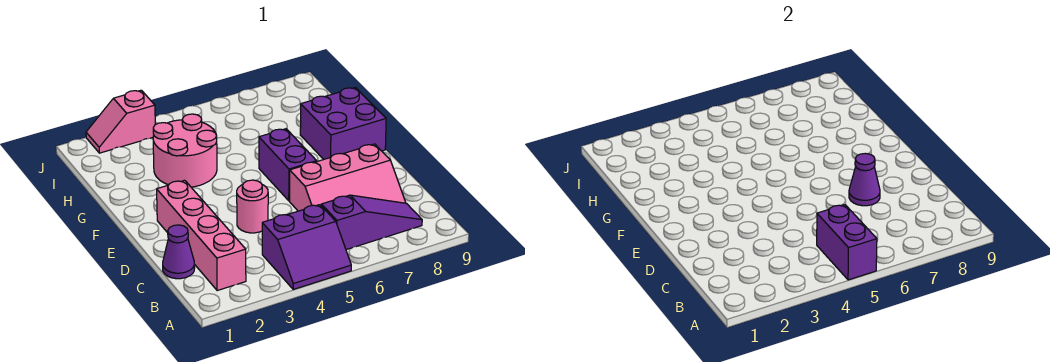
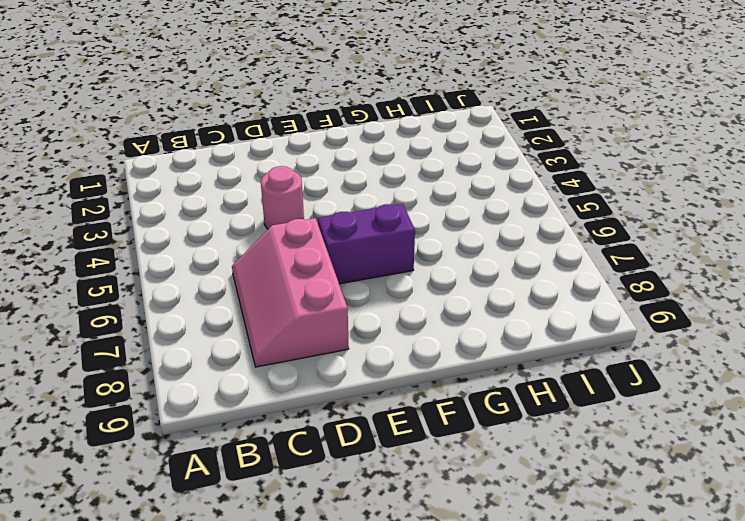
none -> purple slope A4:B5 level 1 top B
none -> pink brick B2:E2 level 1
none -> purple slope B6:B8 level 1 top 6

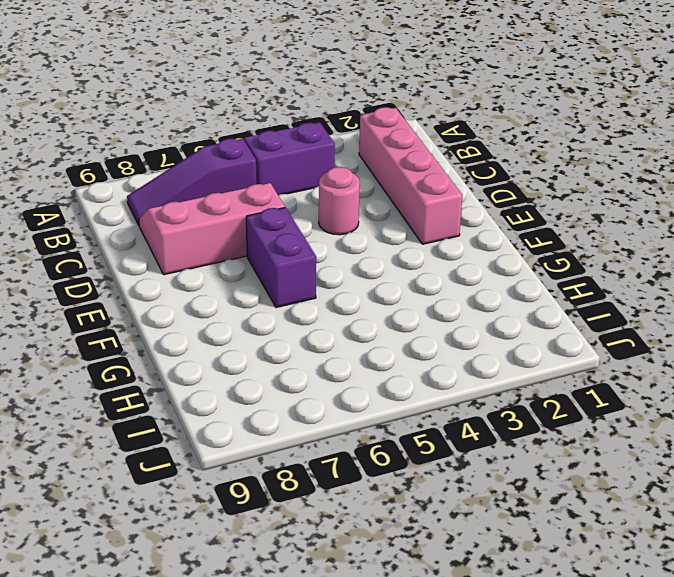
none -> purple cone C1 level 1
none -> purple brick F8:G9 level 1
none -> pink round brick G3:H4 level 1

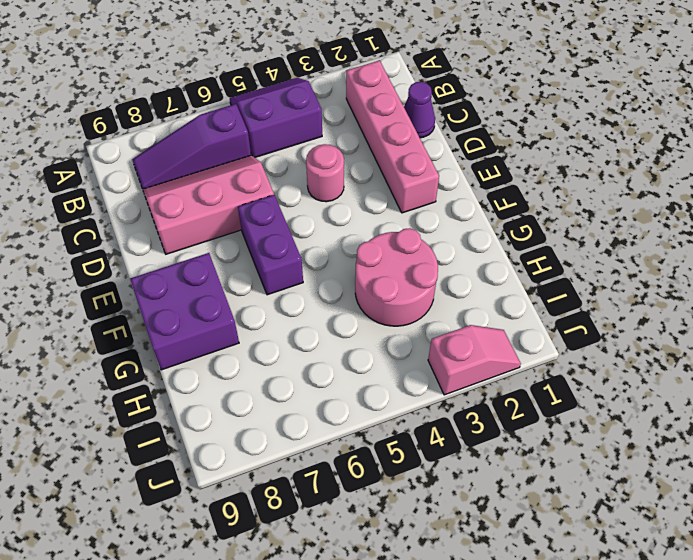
none -> purple brick A5:B5 level 2
none -> purple cone D7 level 2

